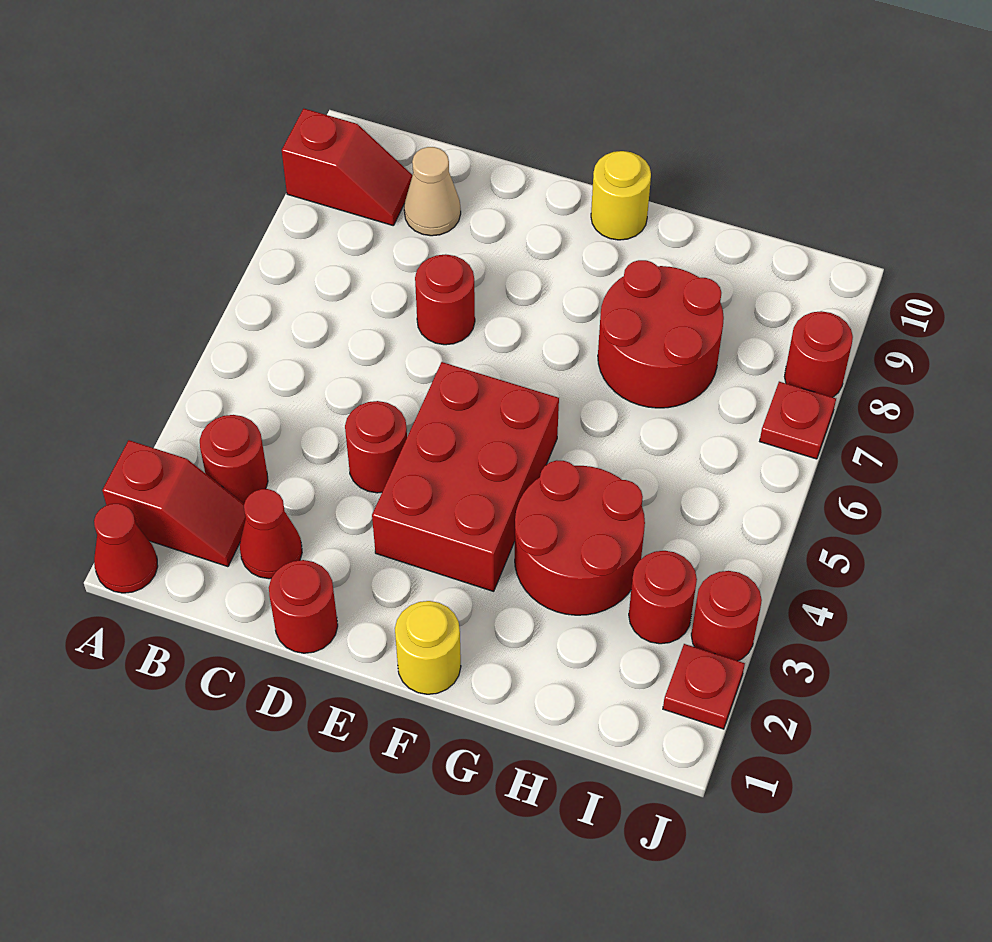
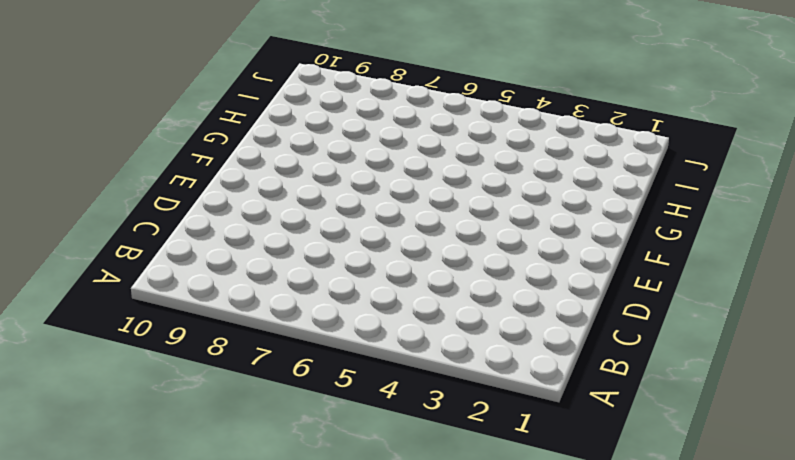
none -> red cone A1 level 1
none -> red slope A2:B2 level 1 top A
none -> red slope A9:B9 level 1 top A

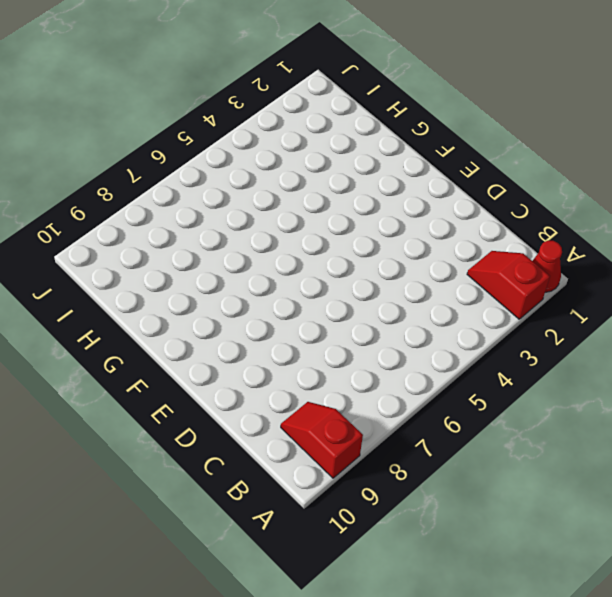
none -> red round brick B3 level 1
none -> red cone C2 level 1
none -> tan cone C9 level 1

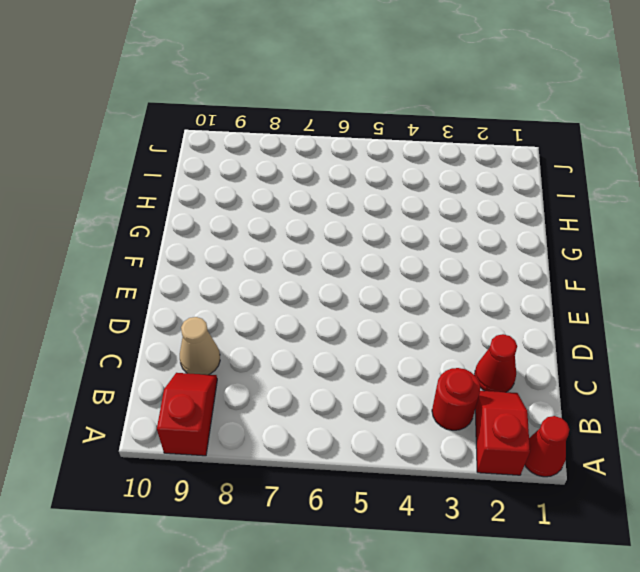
none -> red round brick D1 level 1
none -> red round brick D4 level 1
none -> red round brick D7 level 1

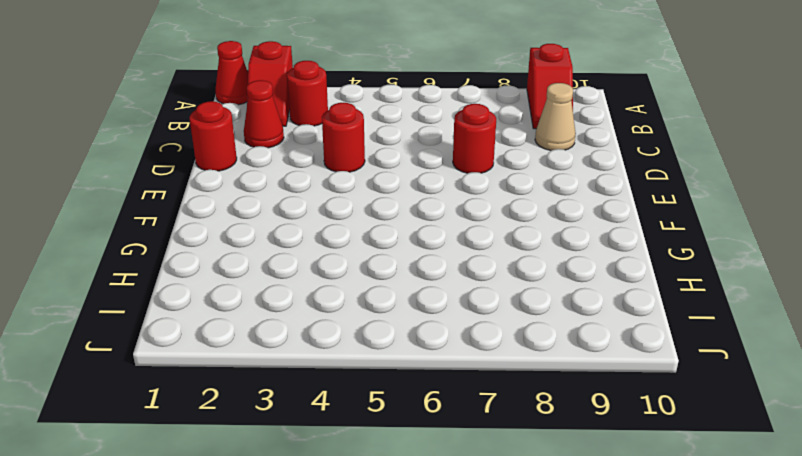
none -> red brick E3:F5 level 1
none -> yellow round brick F1 level 1
none -> yellow round brick F10 level 1

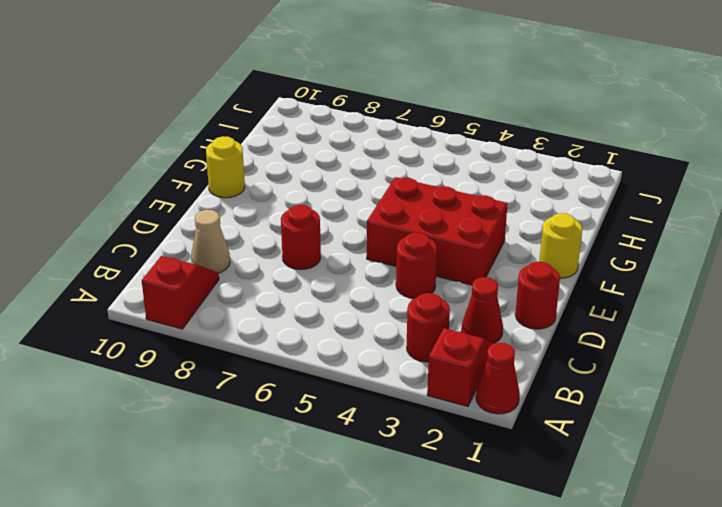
none -> red round brick G3:H4 level 1
none -> red round brick G7:H8 level 1
none -> red round brick I3 level 1

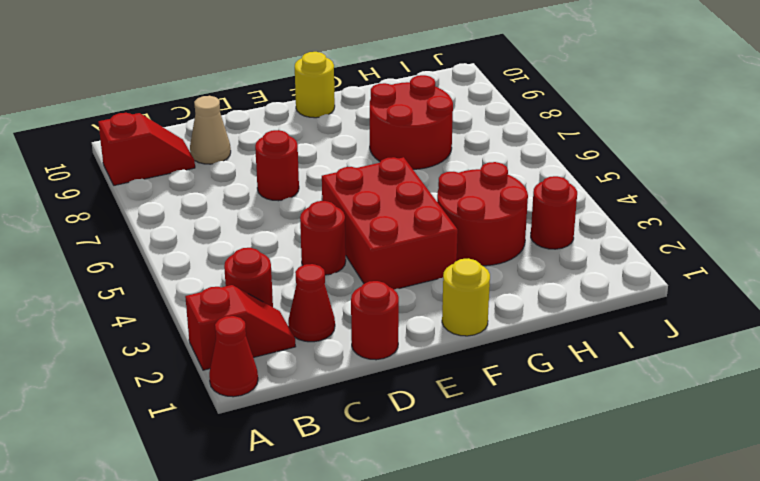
none -> red plate J2 level 1
none -> red round brick J3 level 1
none -> red plate J7 level 1

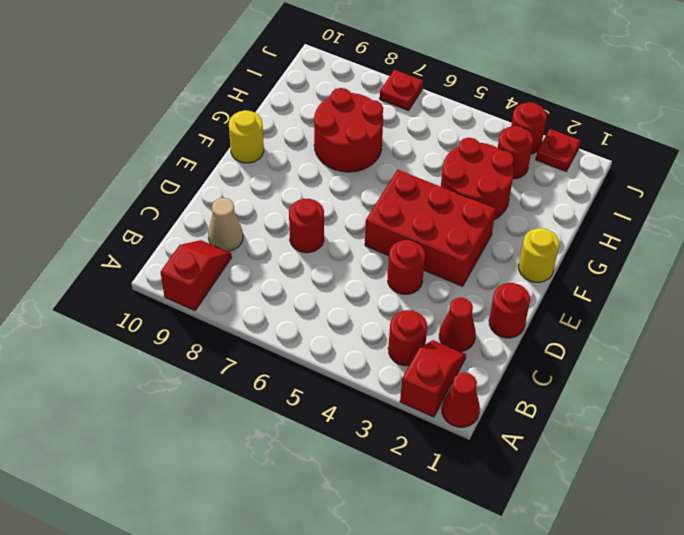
none -> red round brick J8 level 1

